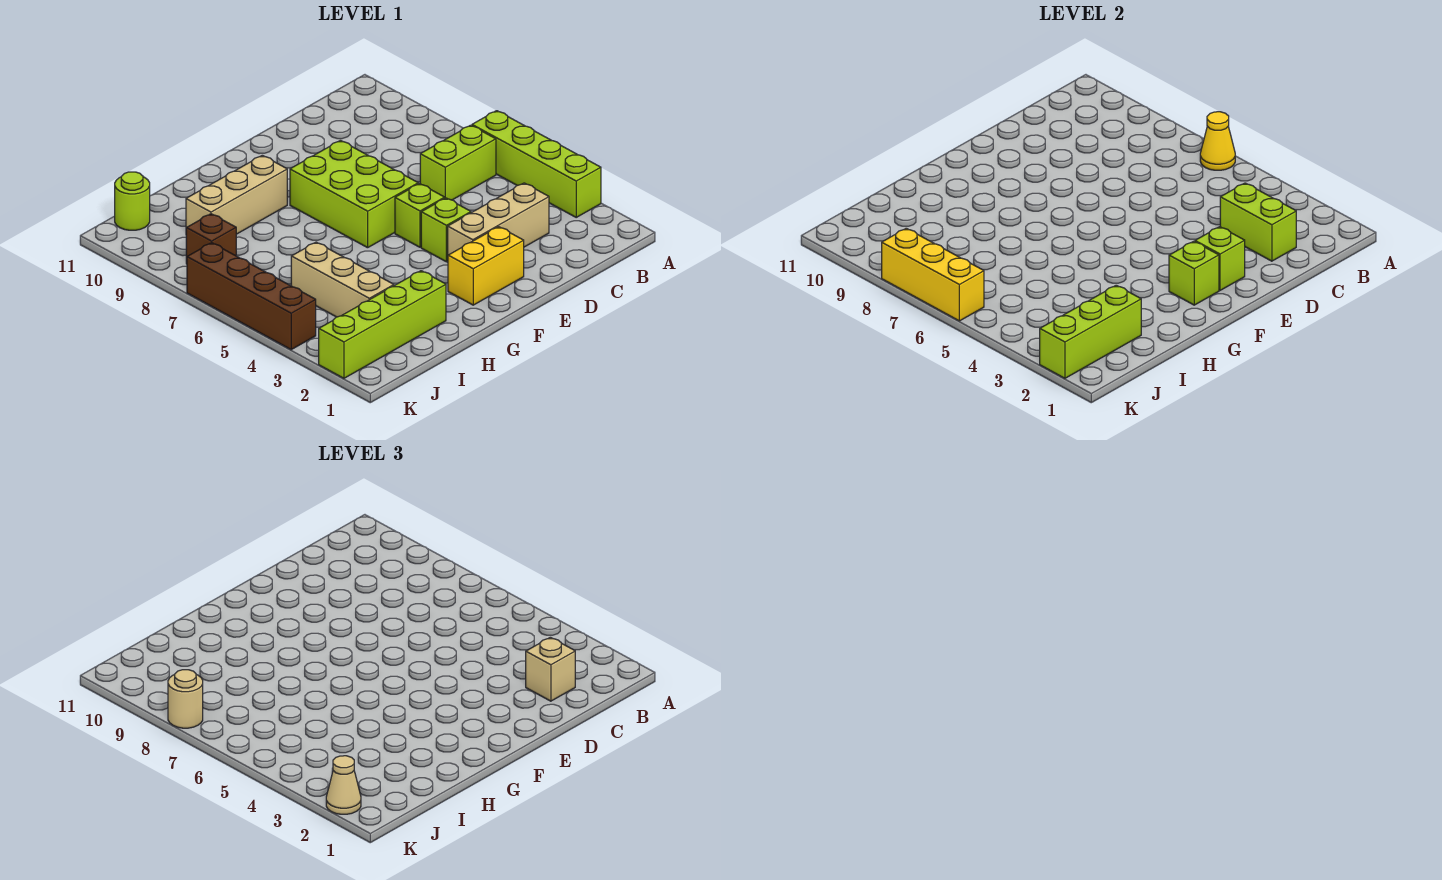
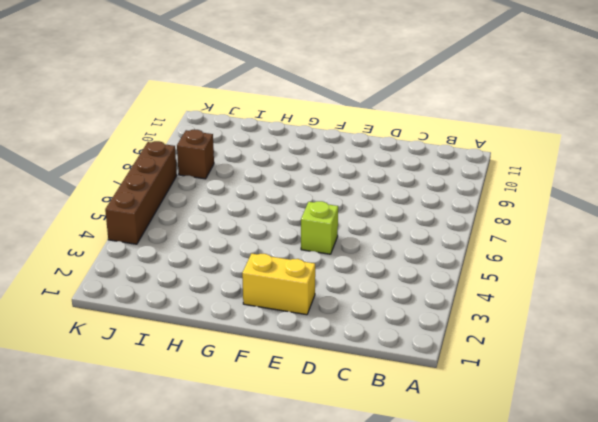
none -> lime brick A3:A6 level 1
none -> lime brick B6:C6 level 1
none -> tan brick C3:E3 level 1

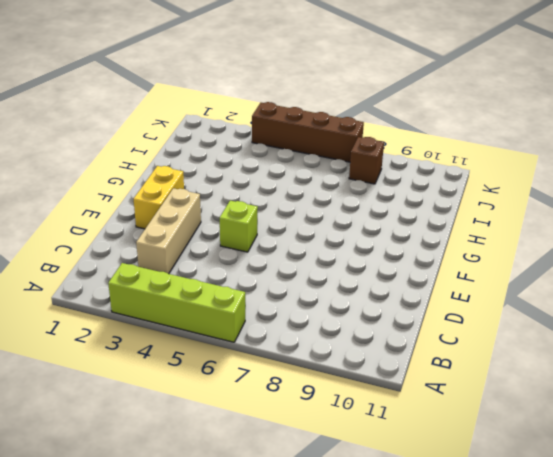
none -> lime brick B6:C6 level 1
none -> lime brick E4 level 1
none -> lime brick E6:F8 level 1

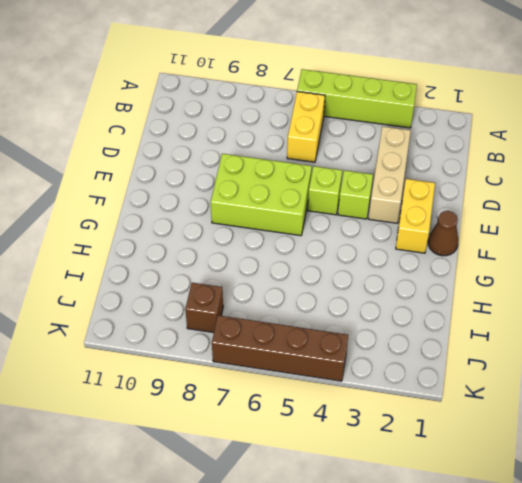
yellow brick B6:C6 level 1 -> lime brick B6:C6 level 1
brown cone F1 level 1 -> none
none -> tan brick G9:I9 level 1
none -> lime brick H2:K2 level 1
none -> tan brick I3:I5 level 1

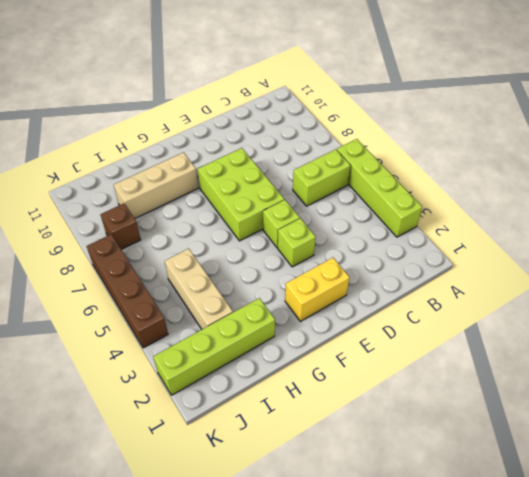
none -> tan brick C3:E3 level 1
none -> lime round brick J11 level 1
none -> yellow cone A6 level 2

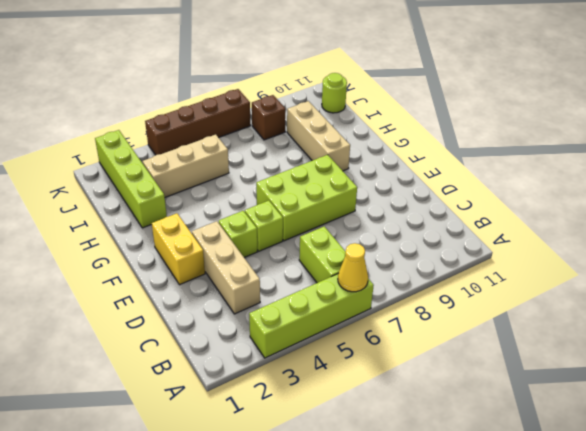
none -> lime brick C2:C3 level 2
none -> lime brick E2 level 2
none -> lime brick F2 level 2

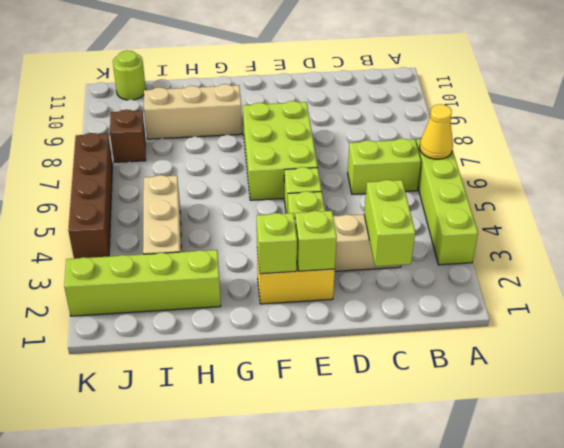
none -> lime brick I2:K2 level 2
none -> yellow brick K6:K8 level 2
none -> tan brick C2 level 3

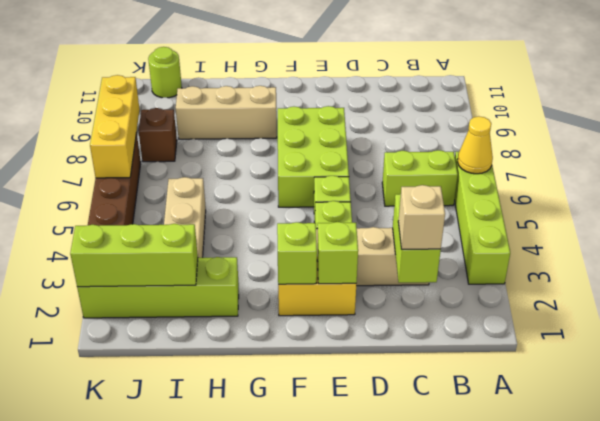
none -> tan cone K2 level 3
none -> tan round brick K8 level 3

